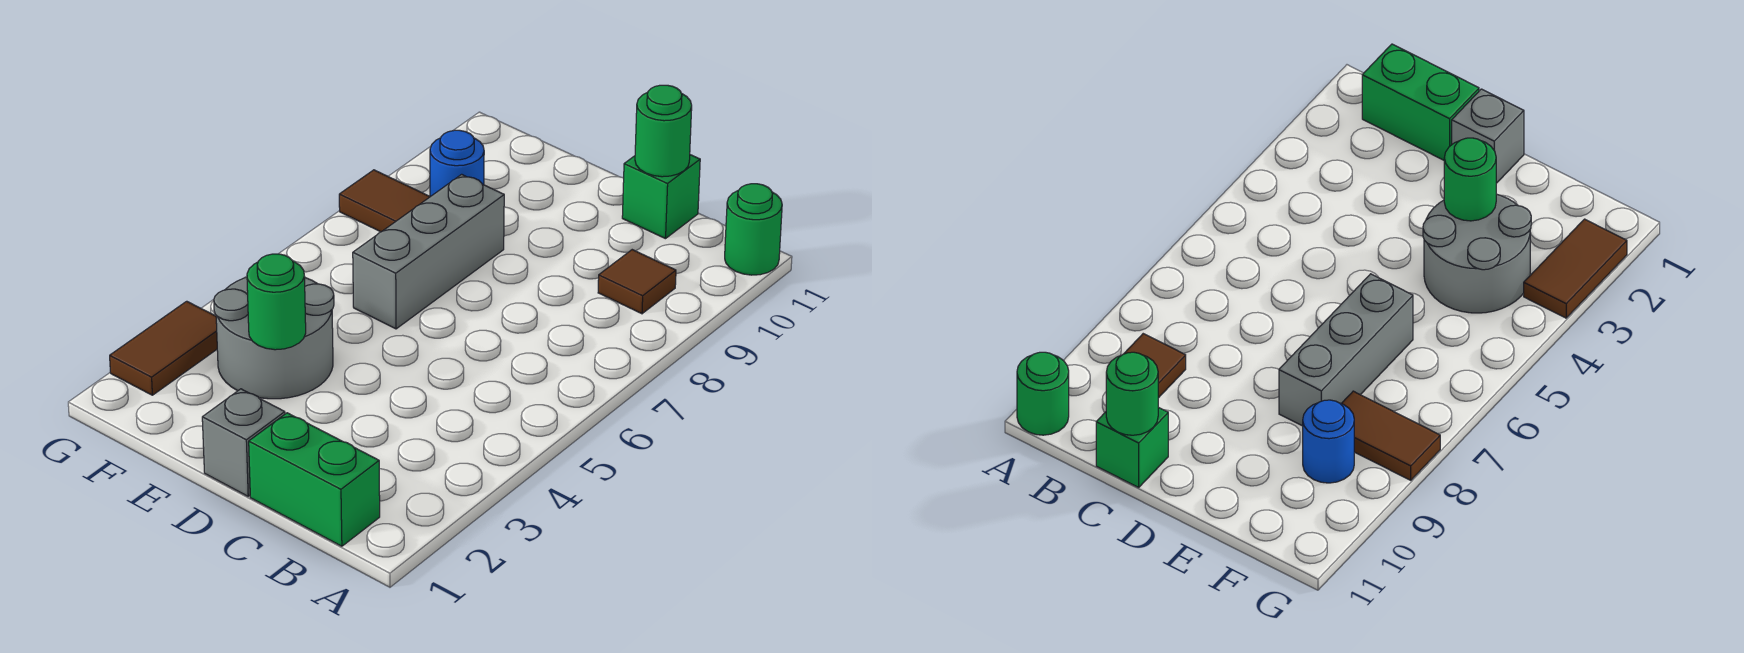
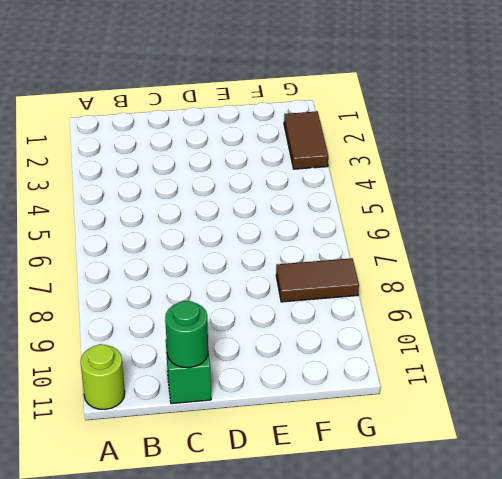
lime round brick A11 level 1 -> green round brick A11 level 1
none -> green brick B1:C1 level 1
none -> brown tile B9 level 1
none -> grey brick D1 level 1

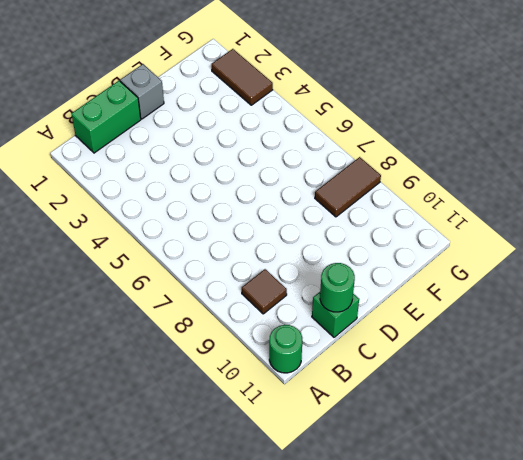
none -> grey round brick E3:F4 level 1
none -> grey brick E6:E8 level 1
none -> blue round brick F9 level 1

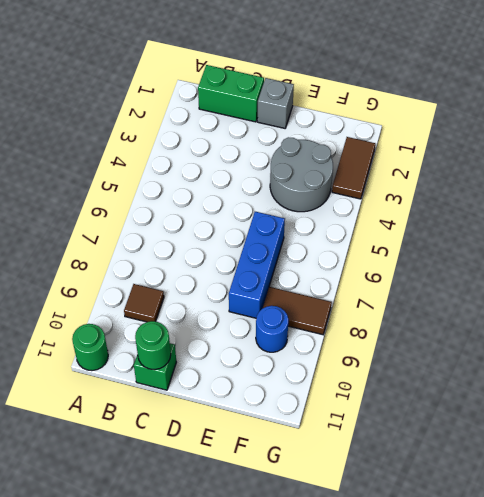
blue brick E6:E8 level 1 -> grey brick E6:E8 level 1
none -> green round brick E3 level 2

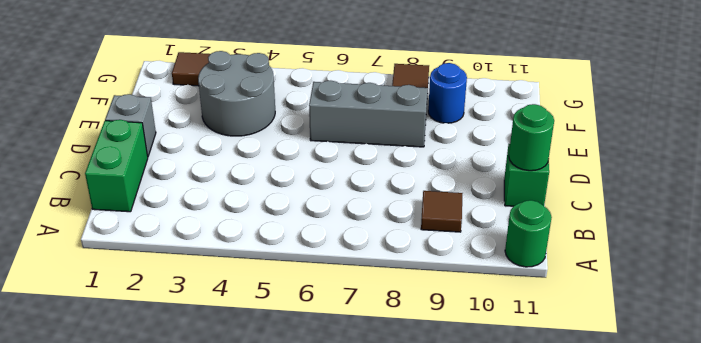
none -> green round brick E3 level 2

